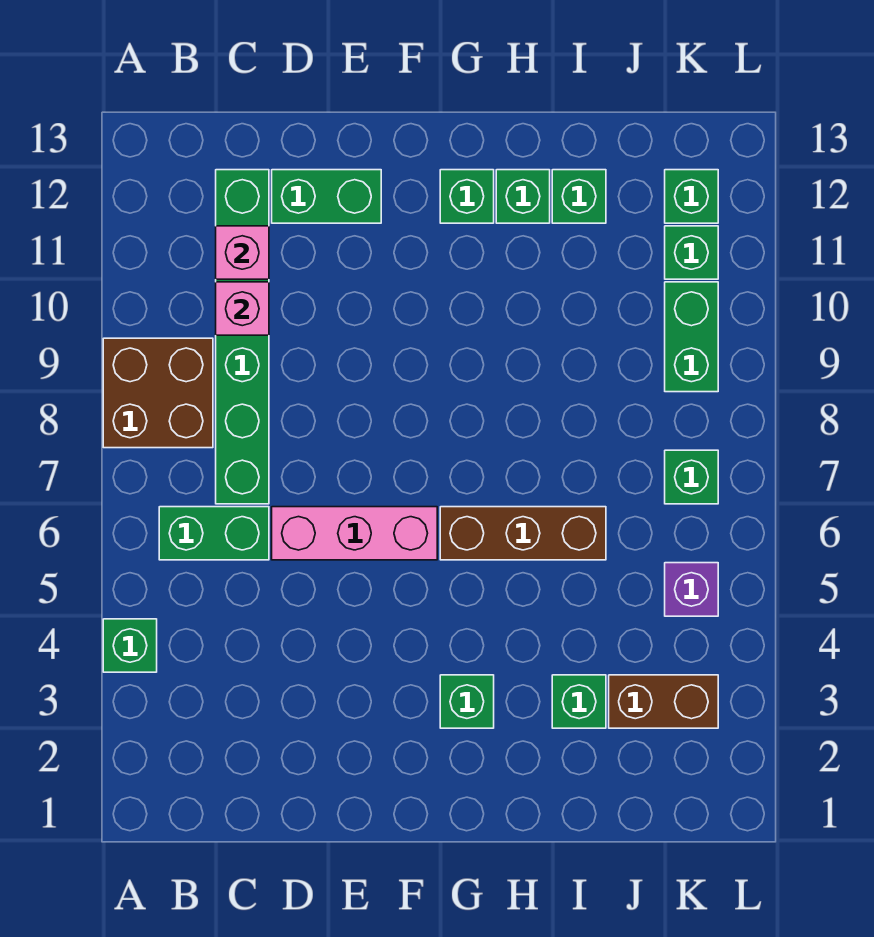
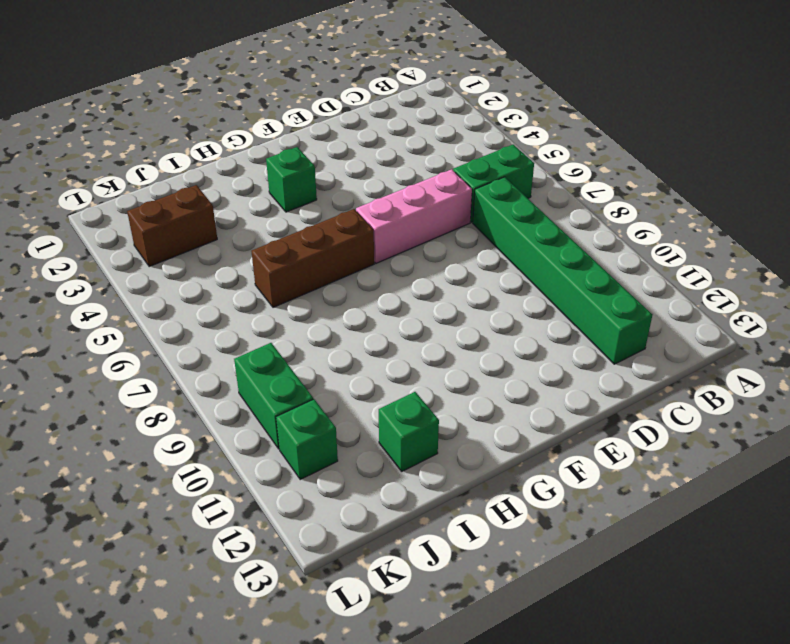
none -> green brick A4 level 1
none -> brown brick A8:B9 level 1
none -> green brick D12:E12 level 1

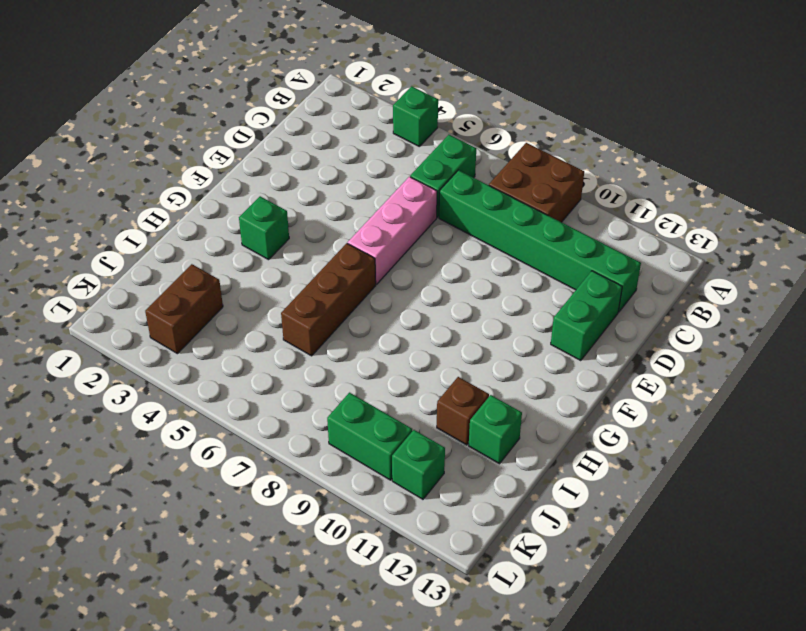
brown brick I11 level 1 -> none
none -> green brick G12 level 1
none -> green brick H12 level 1
none -> green brick I3 level 1

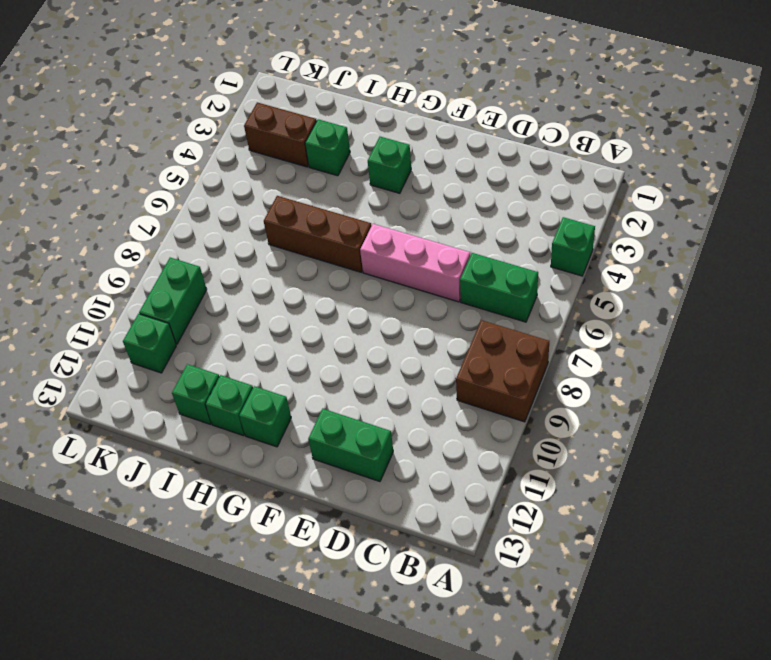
none -> green brick C7:C12 level 1
none -> purple brick K5 level 1
none -> green brick K7 level 1

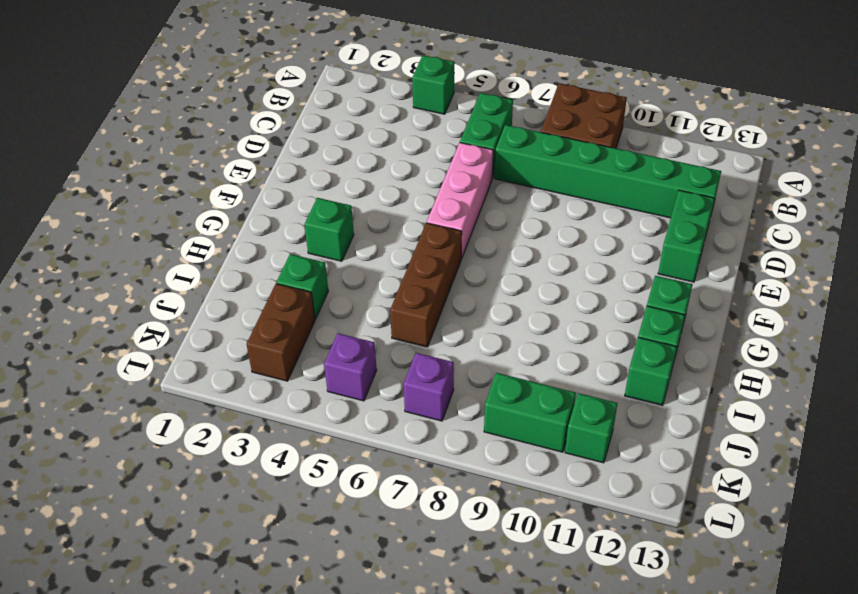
purple brick K7 level 1 -> green brick K7 level 1
none -> green brick K12 level 1
none -> pink brick C10 level 2
none -> pink brick C11 level 2

